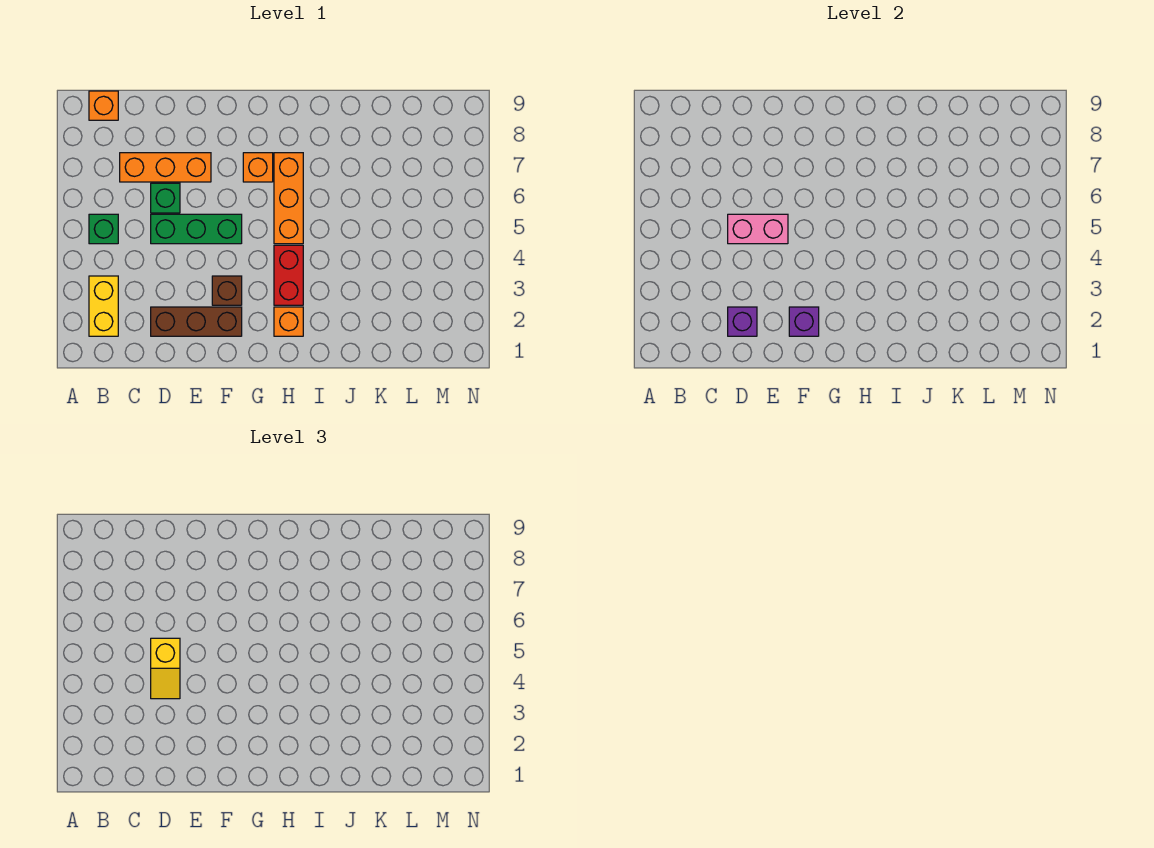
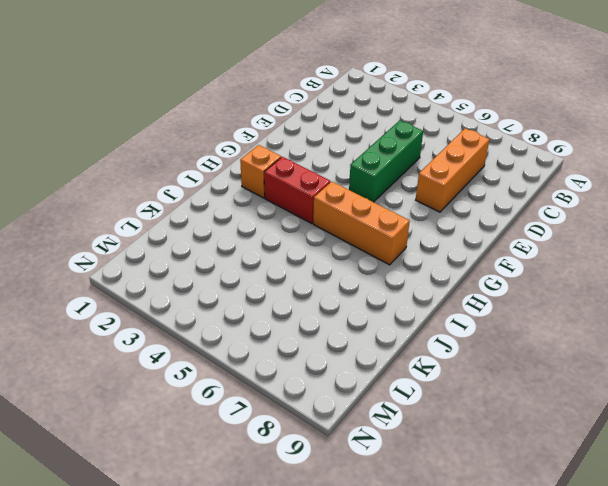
none -> yellow brick B2:B3 level 1
none -> green brick B5 level 1
none -> orange brick B9 level 1

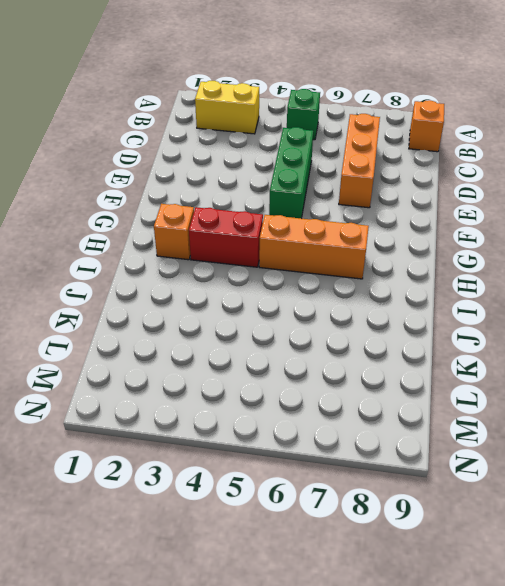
none -> brown brick D2:F2 level 1
none -> green brick D6 level 1
none -> brown brick F3 level 1

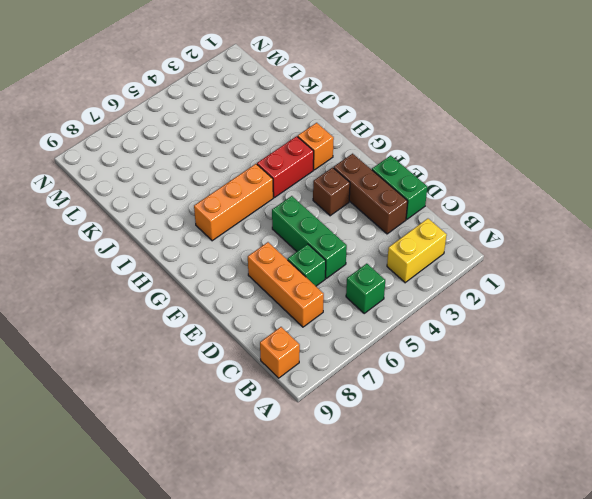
green brick D1:E1 level 1 -> none
none -> orange brick G7 level 1
none -> purple brick D2 level 2
none -> pink brick D5:E5 level 2

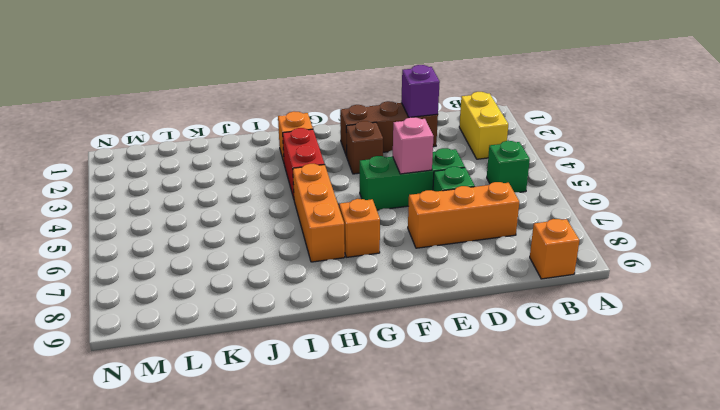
pink brick E5 level 2 -> pink brick D5:E5 level 2
none -> purple brick F2 level 2
none -> yellow slope D4:D5 level 3 top 5

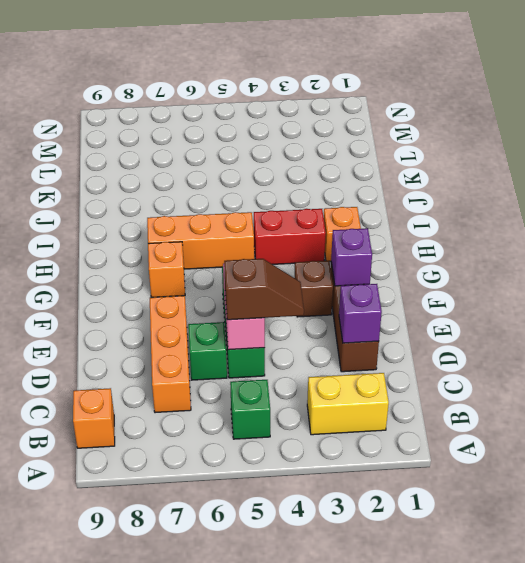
brown slope D4:D5 level 3 top 5 -> yellow slope D4:D5 level 3 top 5

